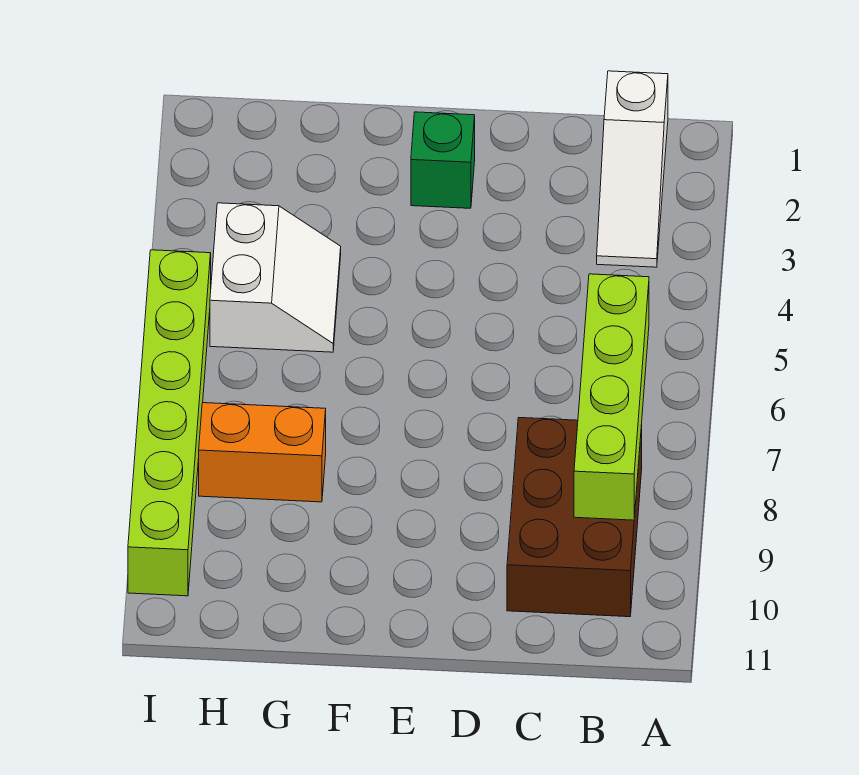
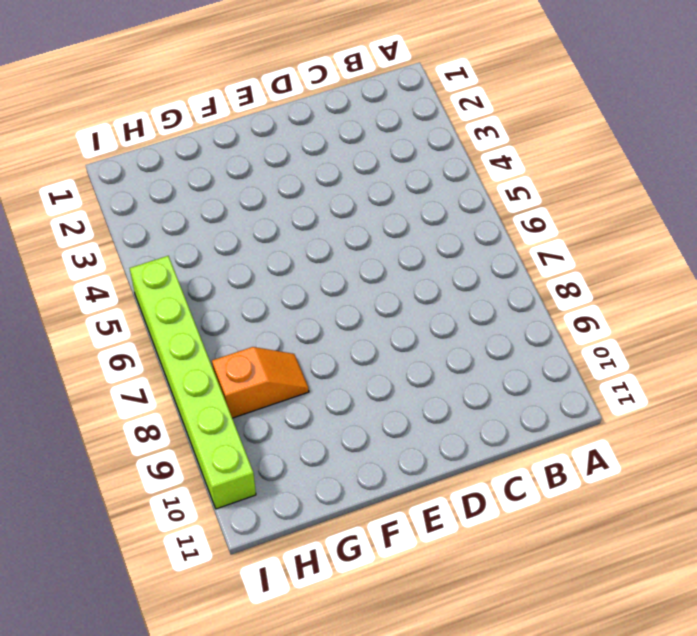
orange slope G8:H8 level 1 top H -> orange brick G8:H8 level 1
none -> white slope B1:B3 level 1 top 1
none -> brown brick B8:C10 level 1

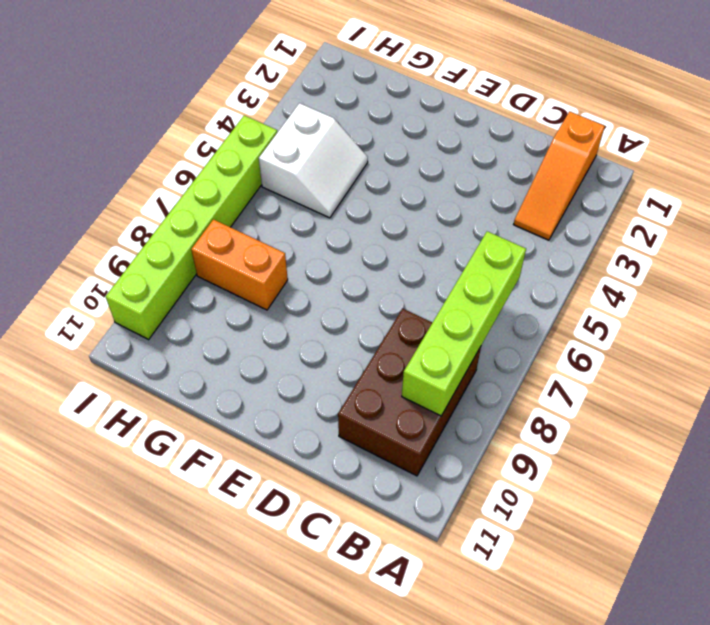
orange slope B1:B3 level 1 top 1 -> white slope B1:B3 level 1 top 1
none -> green brick E2 level 1

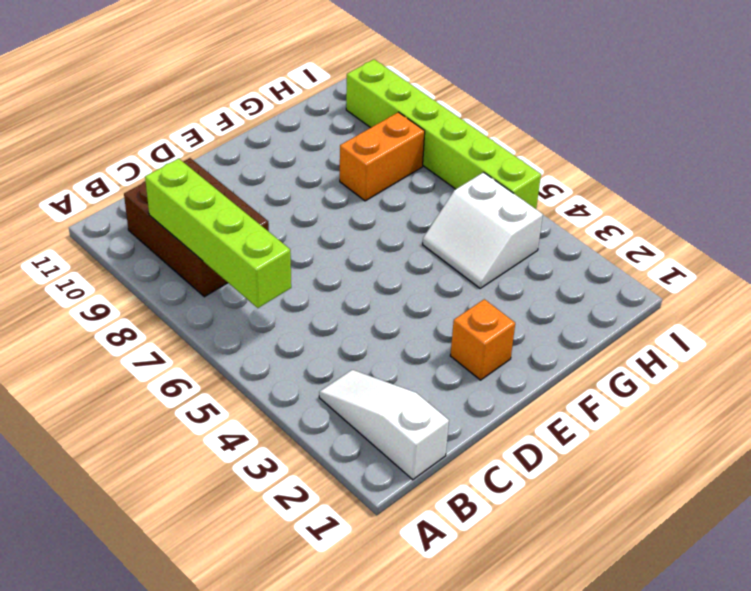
orange brick E2 level 1 -> green brick E2 level 1

